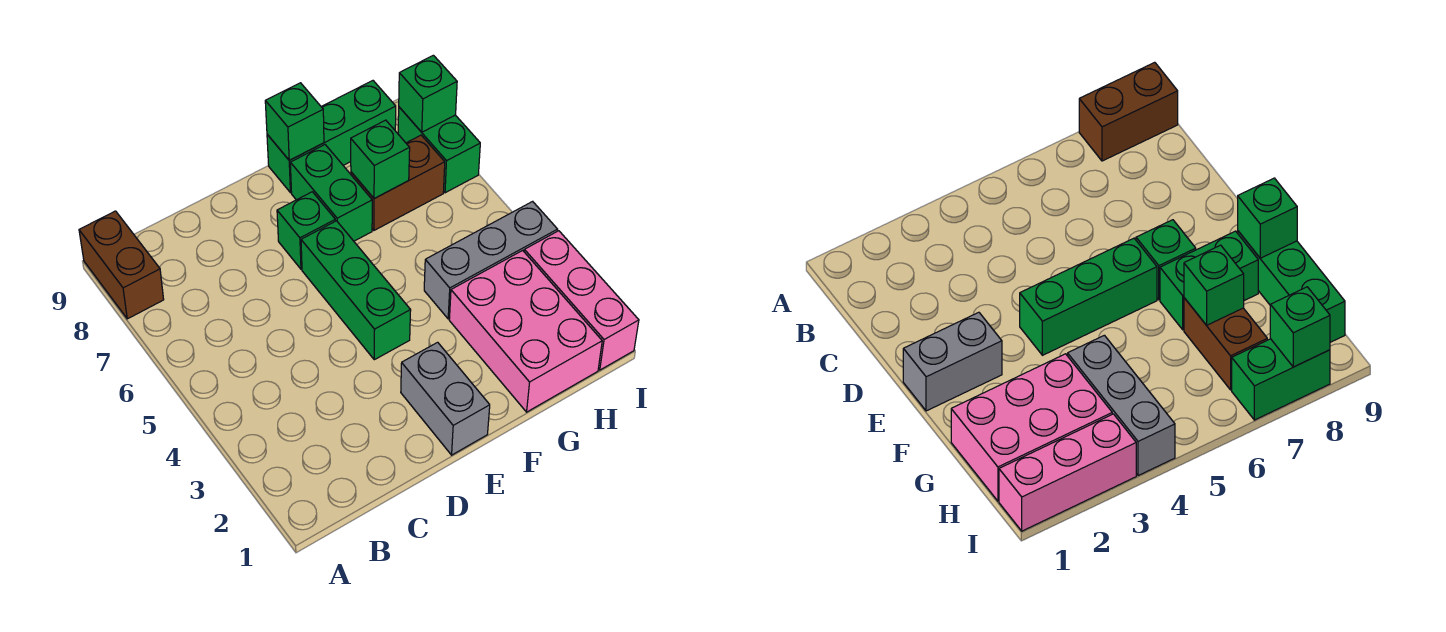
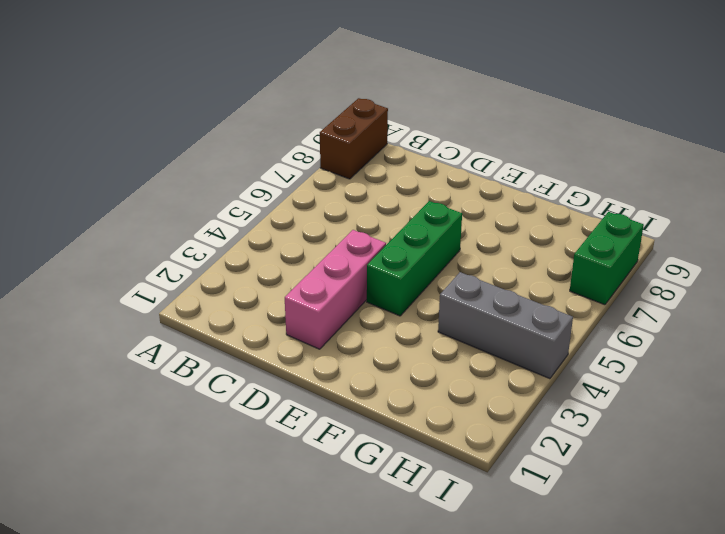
pink brick D2:D4 level 1 -> pink brick I1:I3 level 1
none -> grey brick E1:E2 level 1
none -> green brick E7 level 1
none -> green brick F7:F8 level 1

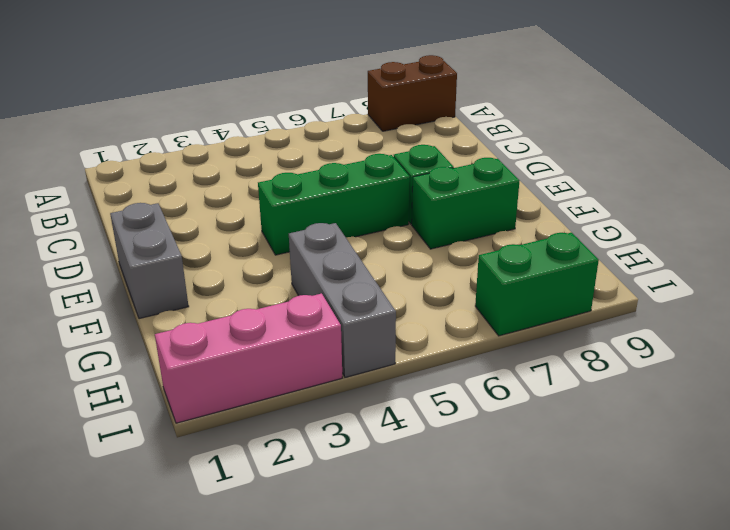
grey brick E1:F1 level 1 -> grey brick E1:E2 level 1
none -> green brick F9:H9 level 1
none -> pink brick G1:H3 level 1
none -> brown brick G7:H7 level 1

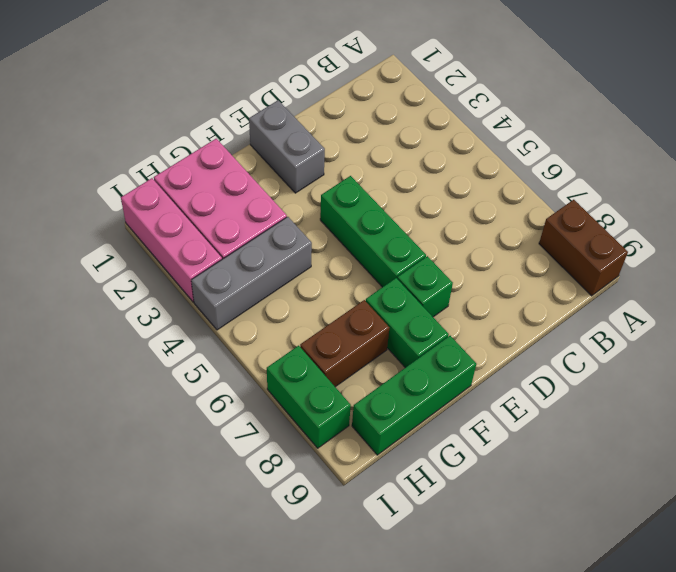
none -> green brick F9 level 2
none -> green brick G7 level 2
none -> green brick I8 level 2

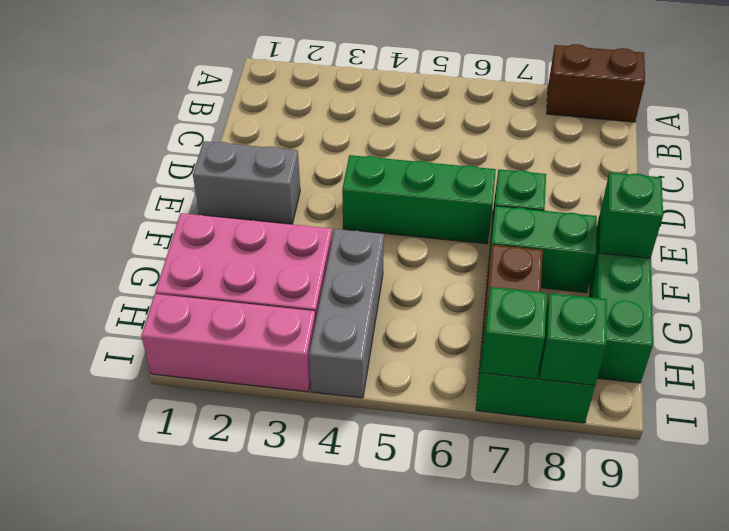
green brick I7 level 2 -> green brick G7 level 2

